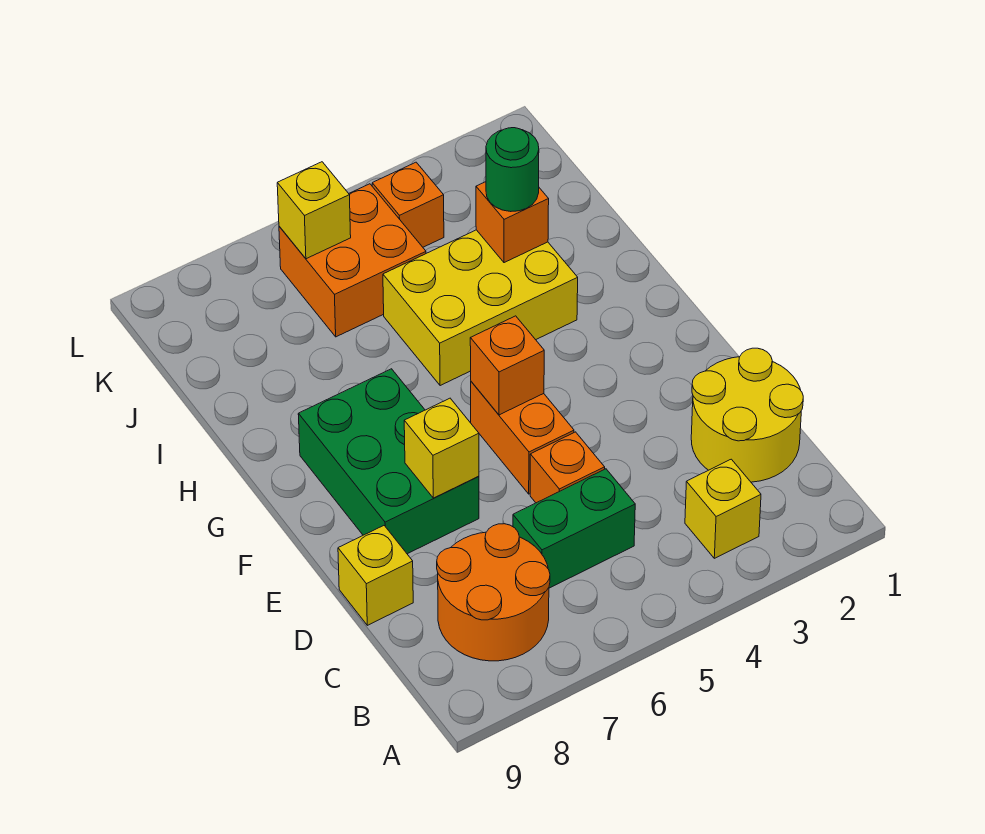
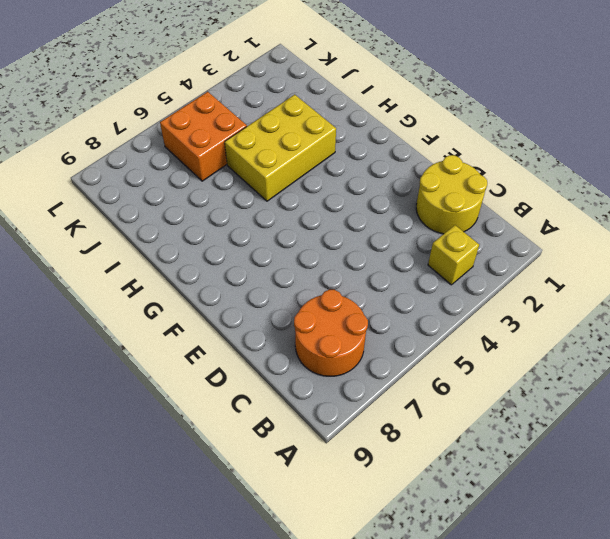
none -> green brick C5:C6 level 1
none -> orange brick D5 level 1
none -> yellow brick D9 level 1

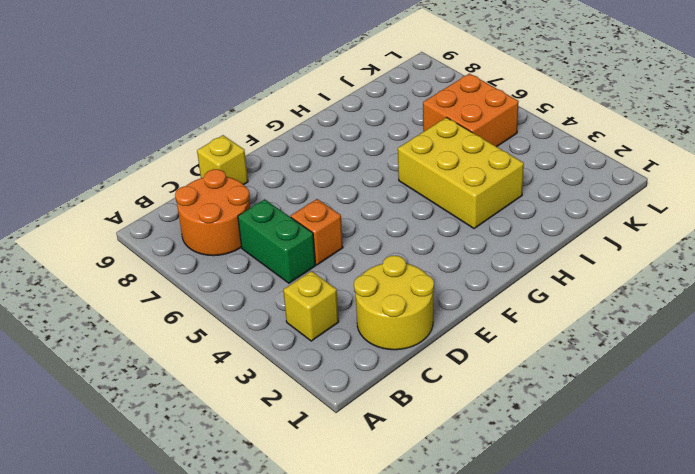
none -> orange brick E5:F5 level 1
none -> green brick E7:G8 level 1
none -> orange brick K4 level 1

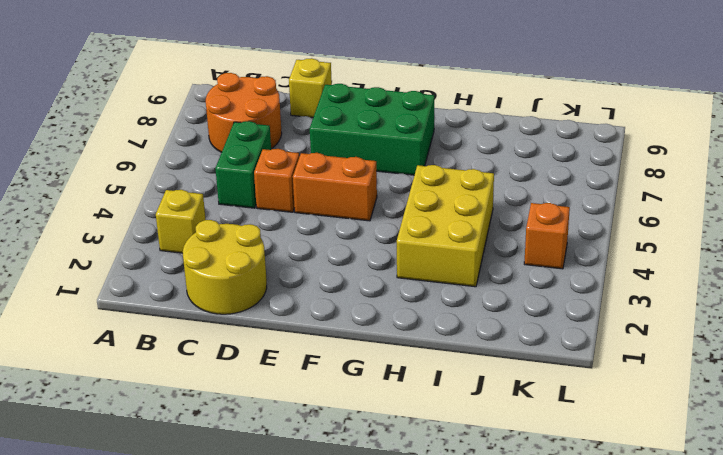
none -> orange brick J5:K6 level 1
none -> yellow brick E7 level 2
none -> orange brick F5 level 2

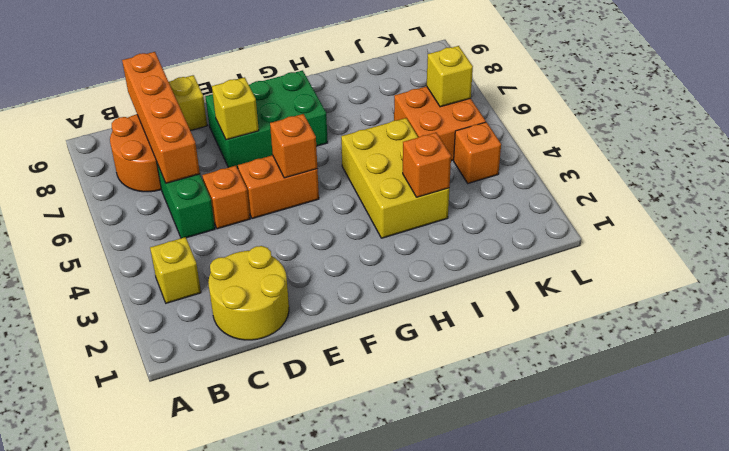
orange brick C6:C9 level 2 -> none
none -> green round brick I3 level 3

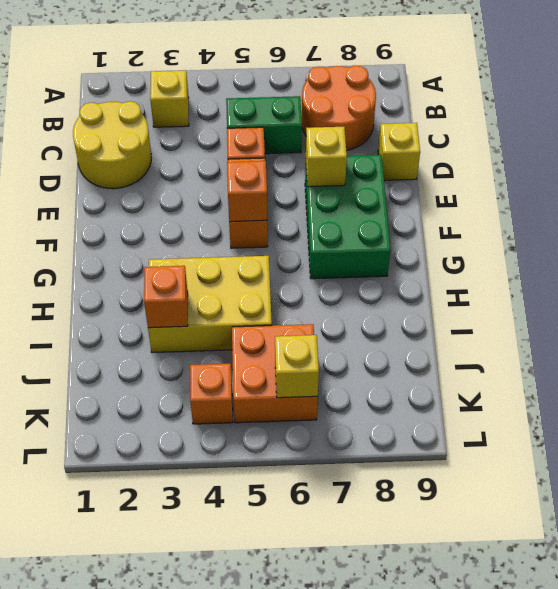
none -> green round brick I3 level 3

